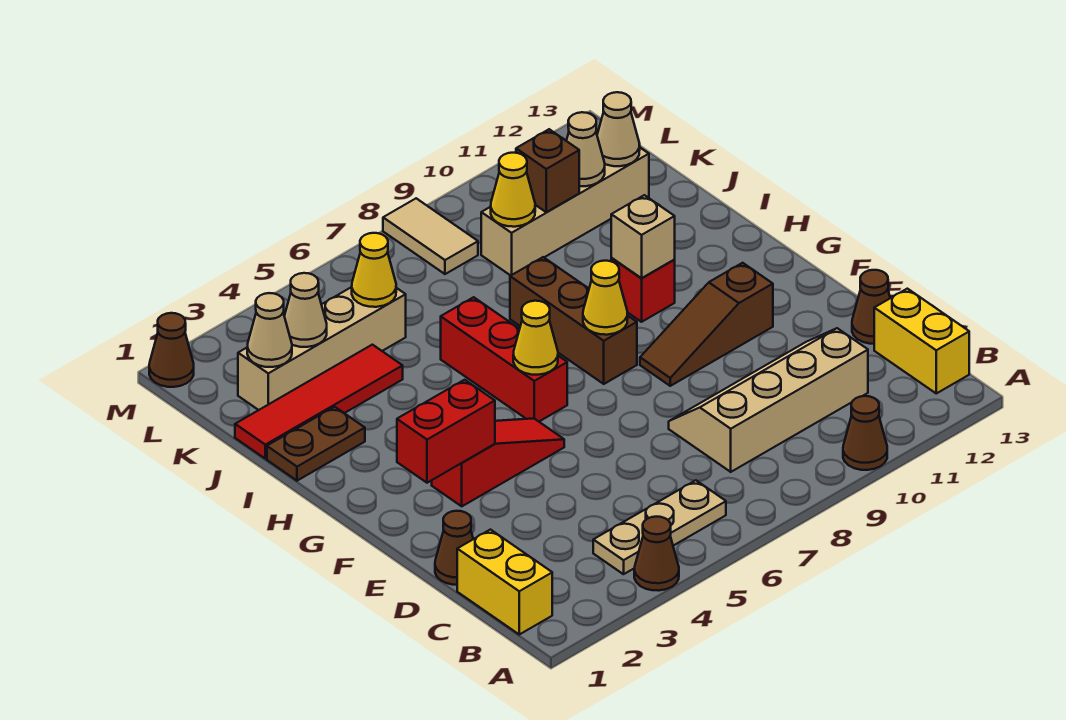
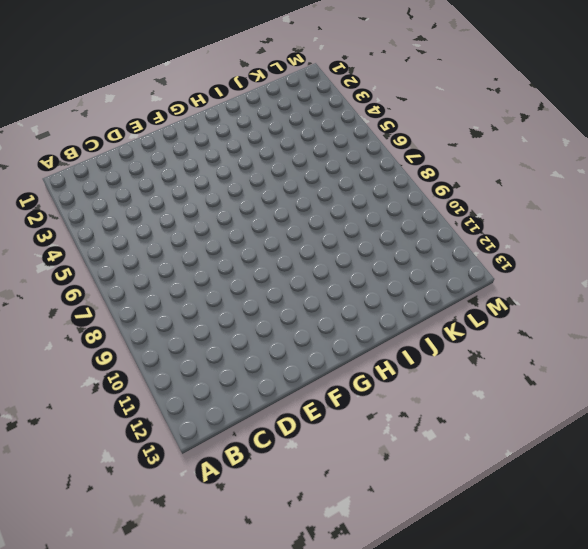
none -> brown cone A4 level 1
none -> brown cone A10 level 1
none -> yellow brick B1:C1 level 1
none -> tan plate B4:B6 level 1

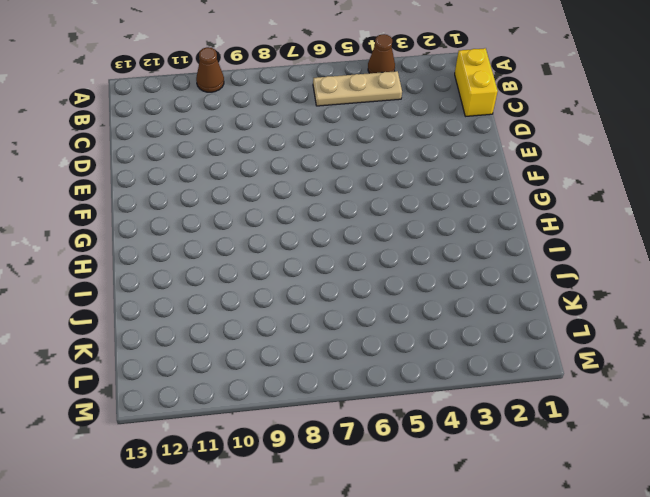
none -> yellow brick B13:C13 level 1
none -> tan slope C8:D11 level 1 top C
none -> brown cone D1 level 1
none -> brown cone D13 level 1

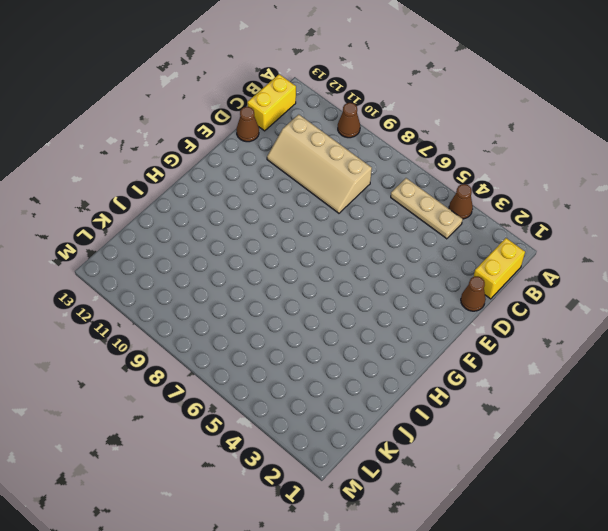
none -> red slope F3:F5 level 1 top 3
none -> brown slope F9:F11 level 1 top 11
none -> red brick G6:I6 level 1
none -> brown brick G8:I8 level 1

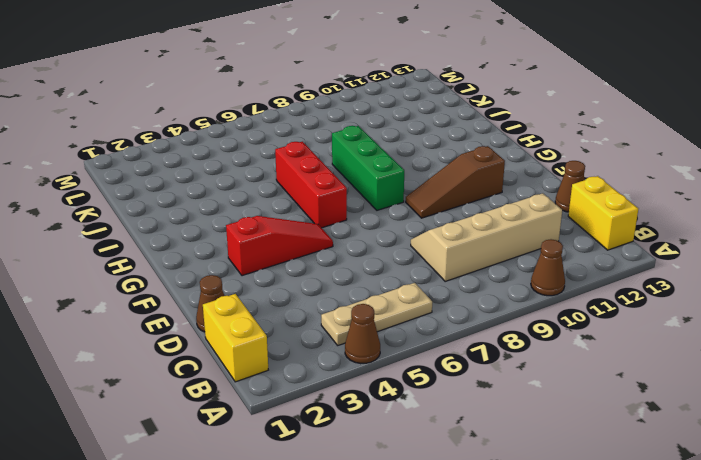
green brick G8:I8 level 1 -> brown brick G8:I8 level 1
none -> red brick H10 level 1
none -> brown plate I1:I2 level 1
none -> red tile J1:J4 level 1
none -> tan brick K2:K5 level 1

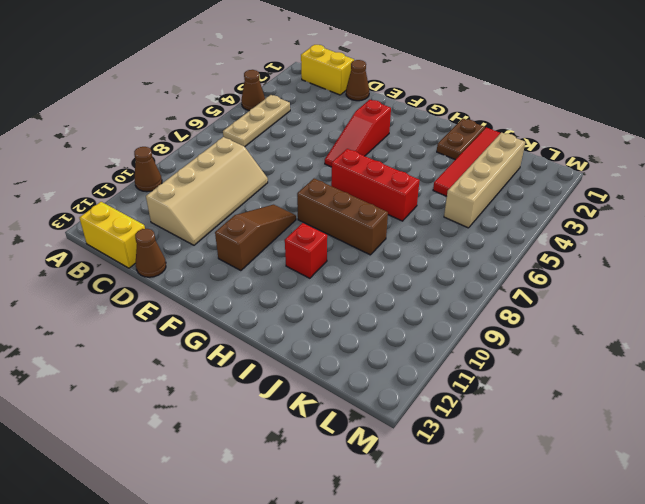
none -> tan brick K9:K12 level 1
none -> tan tile L8:M8 level 1
none -> brown cone M1 level 1
none -> red brick F2:F3 level 2

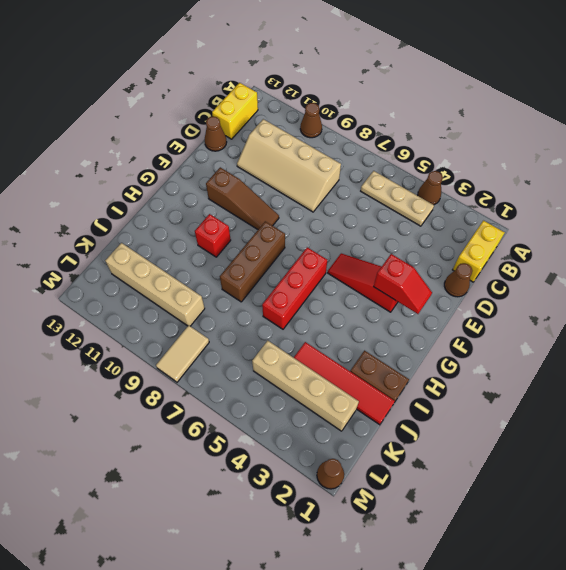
red slope F2:F3 level 2 top 3 -> red brick F2:F3 level 2
none -> yellow cone G6 level 2
none -> yellow cone G8 level 2
none -> tan brick H10 level 2
none -> tan cone K2 level 2

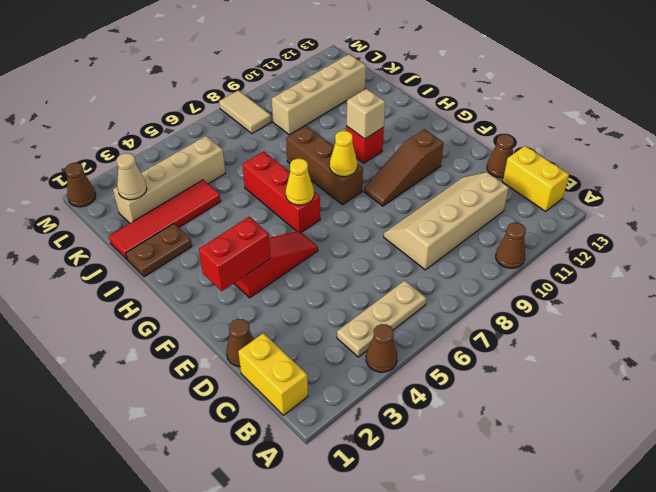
none -> tan cone K3 level 2
none -> yellow cone K5 level 2
none -> yellow cone K9 level 2
none -> brown brick K10 level 2

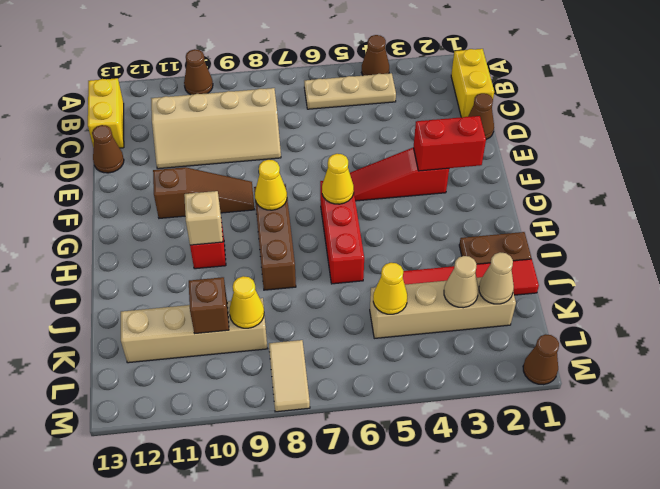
none -> tan cone K11 level 2
none -> tan cone K12 level 2

